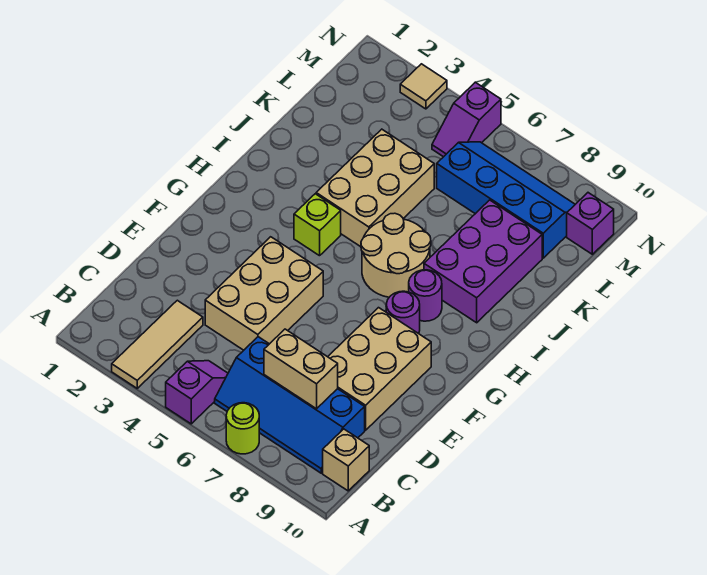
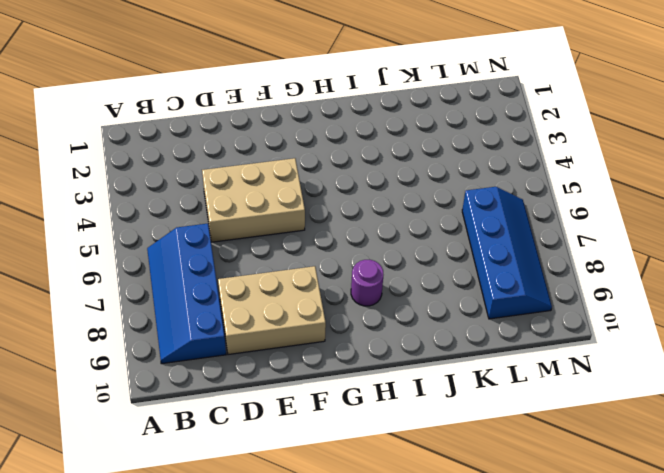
none -> tan tile A3:C3 level 1
none -> purple slope A5:B5 level 1 top A
none -> lime round brick A7 level 1

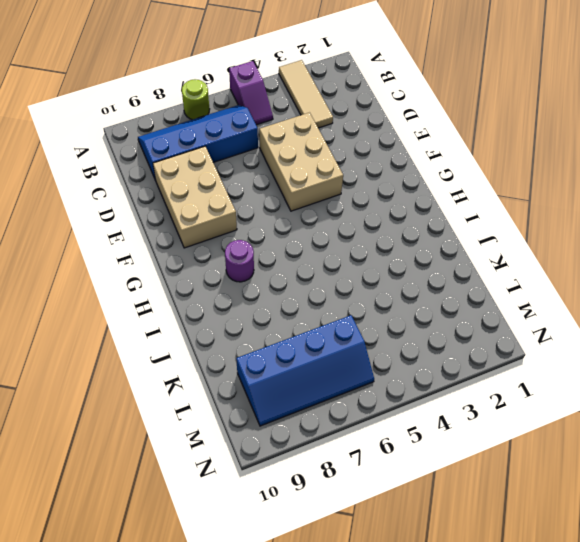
none -> tan brick B10 level 1
none -> purple round brick G8 level 1
none -> lime brick H4 level 1

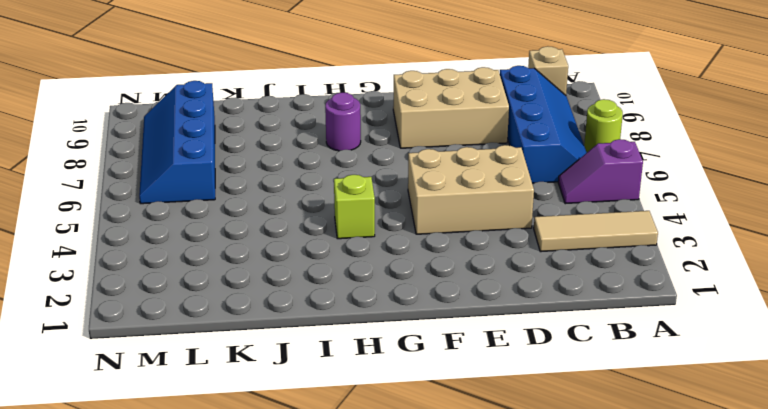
none -> purple round brick G8 level 1
none -> tan round brick H6:I7 level 1
none -> tan brick I4:K5 level 1

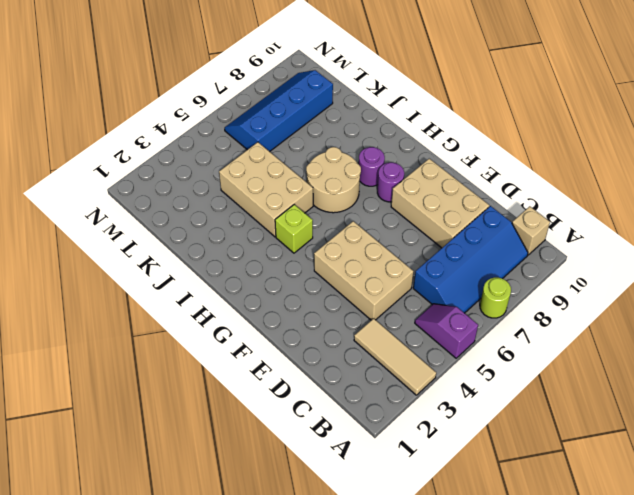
none -> purple brick I8:K9 level 1
none -> purple slope M5:N5 level 1 top N
none -> purple brick M10 level 1

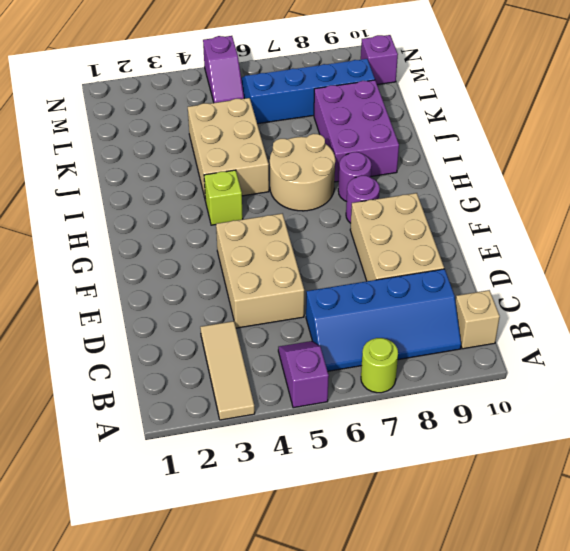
none -> tan tile N3 level 1
none -> tan brick C7:C8 level 2

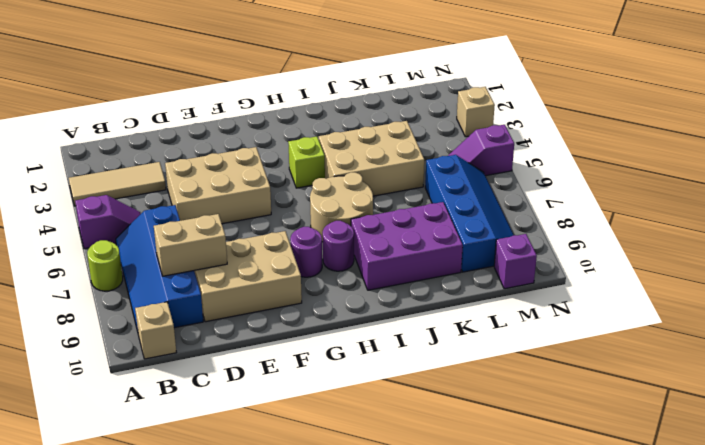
tan brick C8:D8 level 2 -> tan brick C7:C8 level 2
tan brick N3 level 1 -> tan tile N3 level 1

